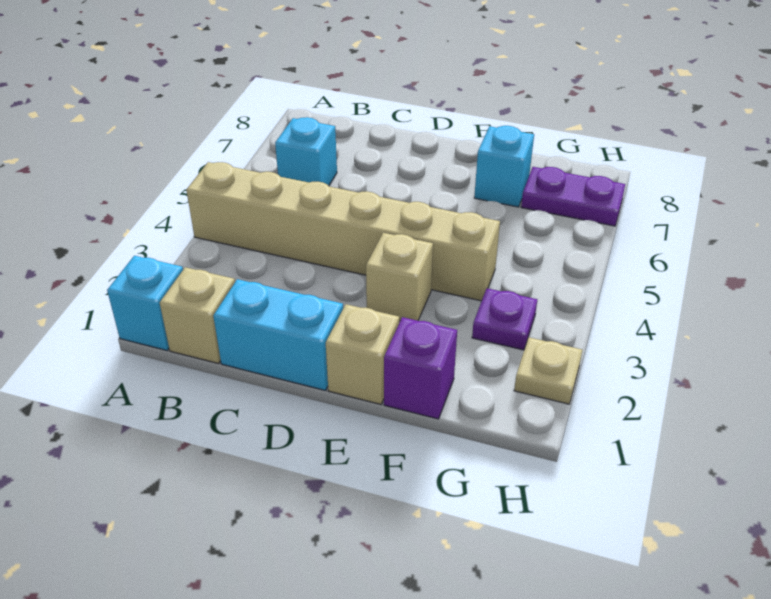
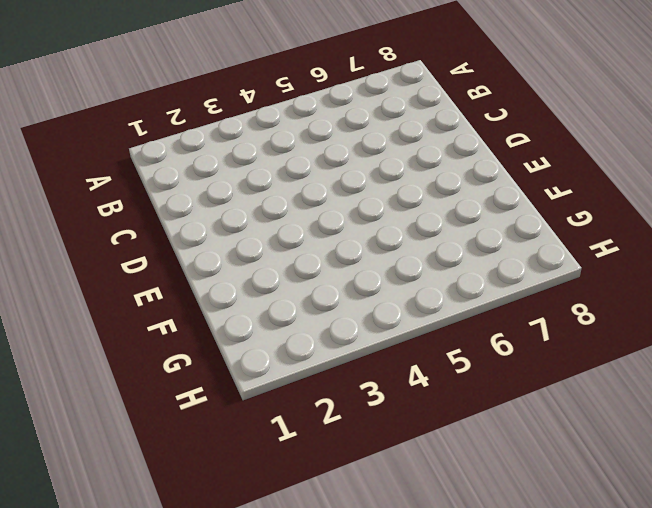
none -> cyan brick A1 level 1
none -> tan brick A4:F4 level 1
none -> tan brick B1 level 1

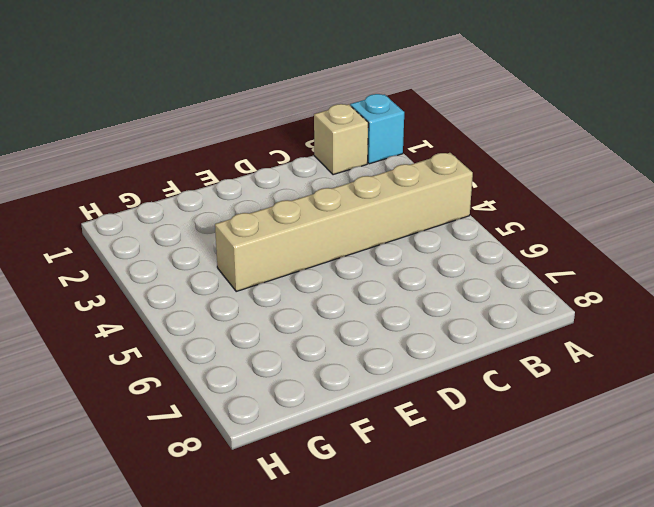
none -> cyan brick B6 level 1
none -> cyan brick C1:D1 level 1
none -> tan brick E1 level 1

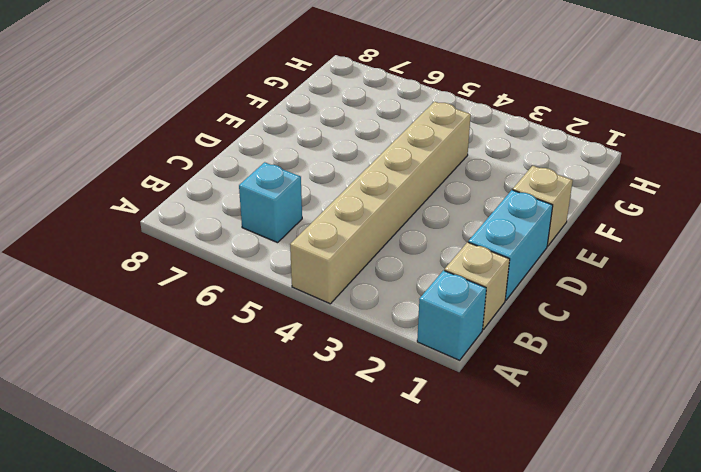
none -> tan brick E3 level 1
none -> purple brick F1 level 1
none -> cyan brick F7 level 1

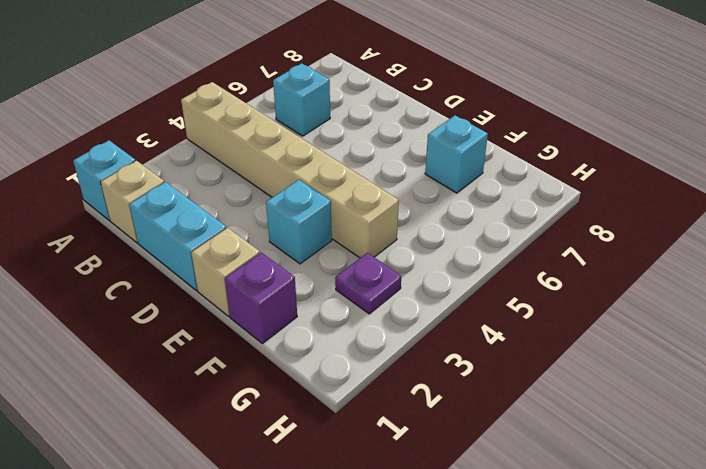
cyan brick E3 level 1 -> tan brick E3 level 1
none -> purple plate G7:H7 level 1
none -> tan plate H2 level 1

